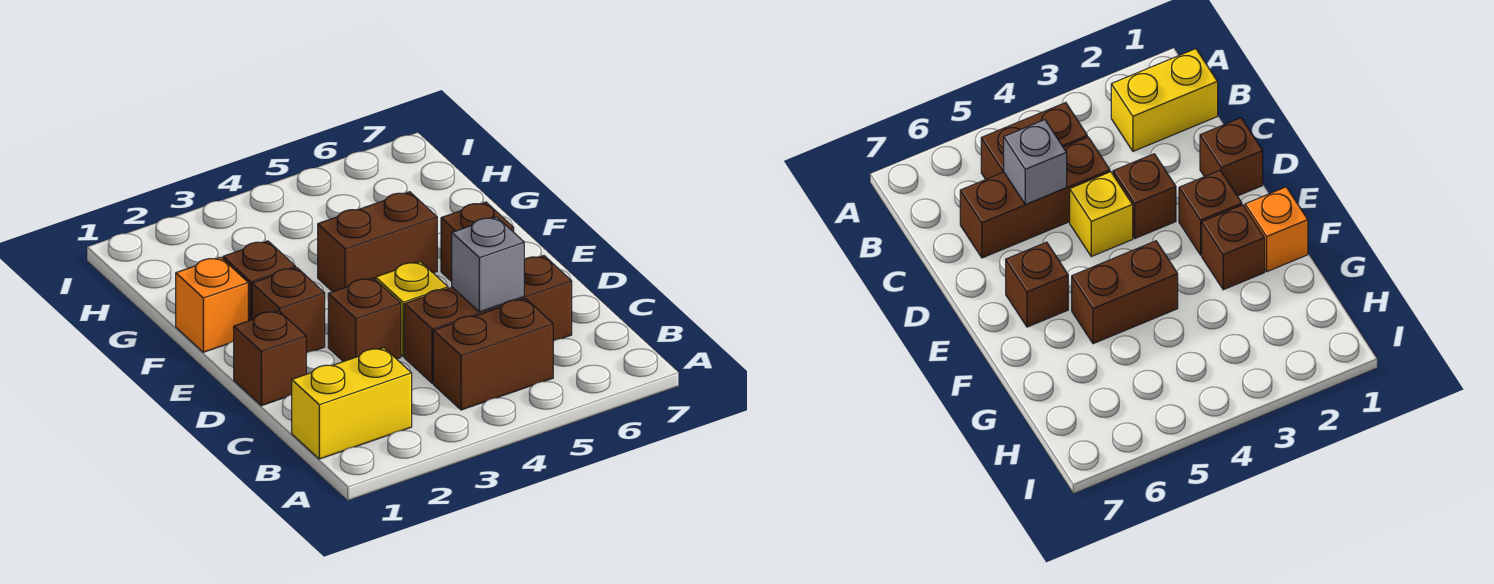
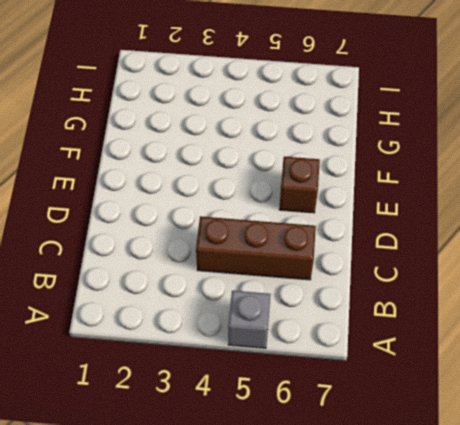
grey brick A5 level 1 -> grey brick C5 level 2
none -> yellow brick B1:B2 level 1
none -> brown brick B4:B5 level 1
none -> brown brick D1 level 1

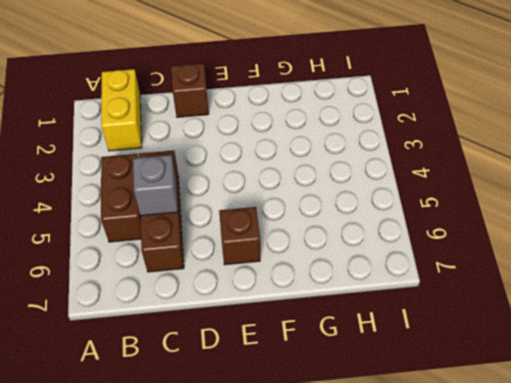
none -> brown brick D3 level 1
none -> yellow brick D4 level 1
none -> brown brick E2 level 1

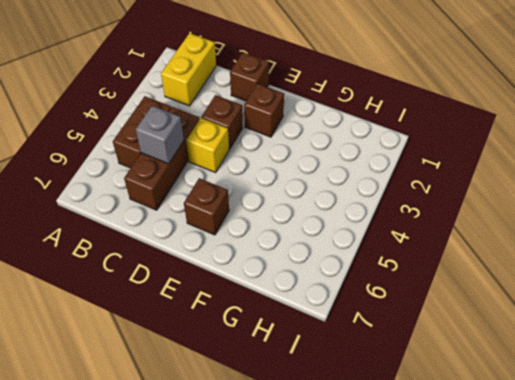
none -> orange brick F1 level 1
none -> brown brick F2 level 1
none -> brown brick F4:F5 level 1

